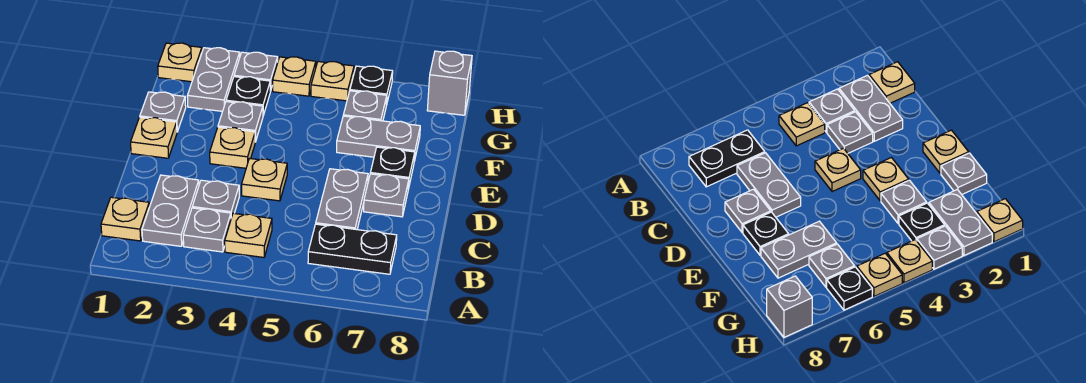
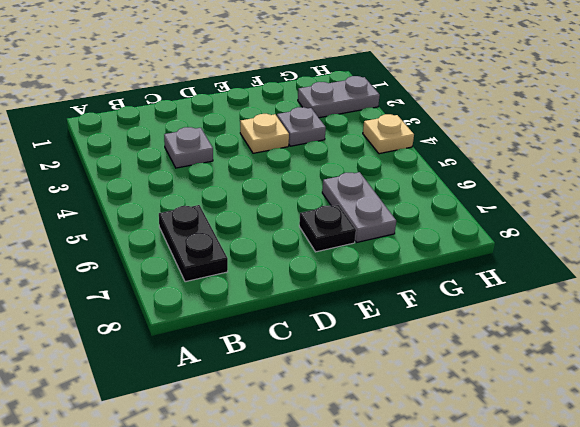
none -> tan plate B1 level 1
none -> grey plate B2:C2 level 1
none -> grey plate B3 level 1

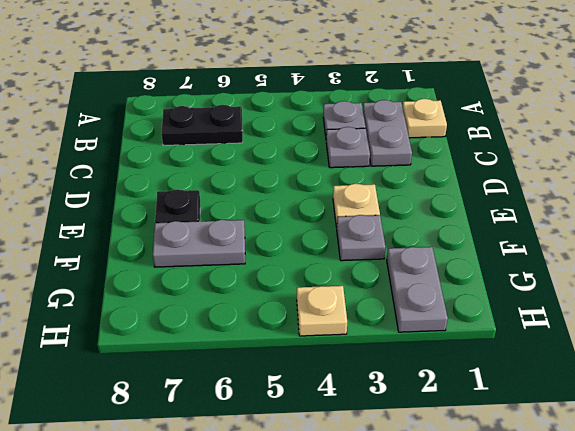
none -> tan plate B4 level 1
none -> grey plate C6:D6 level 1
none -> tan plate D4 level 1

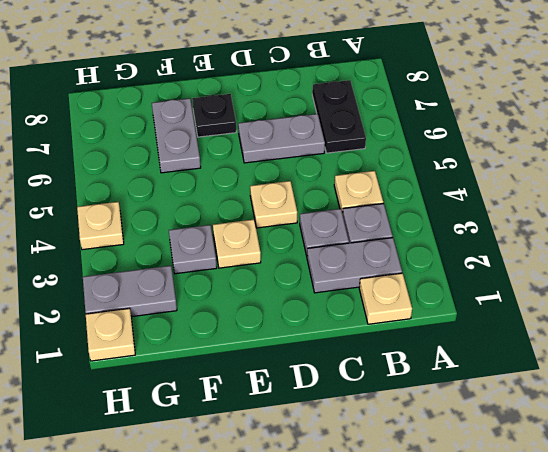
none -> grey plate D7 level 1
none -> tan plate E1 level 1
none -> grey plate F1 level 1

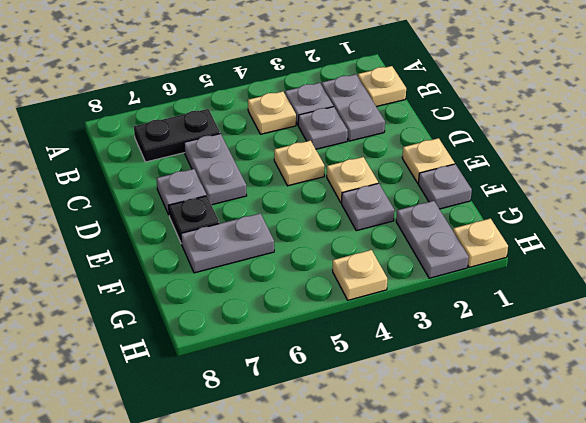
none -> black plate G3 level 1
none -> grey plate G6 level 1
none -> grey plate H3 level 1

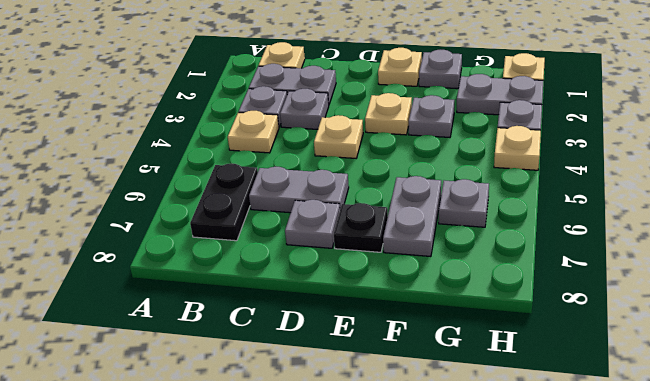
none -> black plate G3 level 1
none -> tan plate H5 level 1
none -> black plate H6 level 1

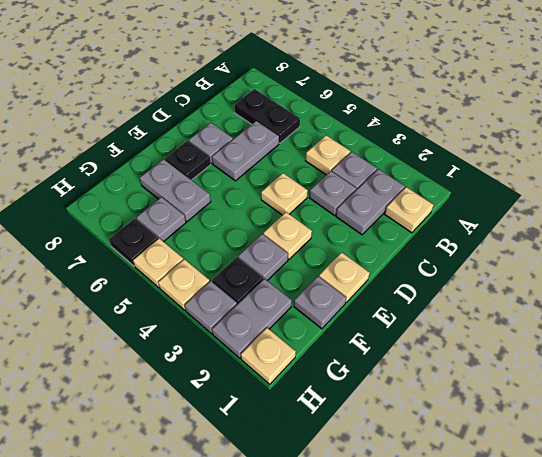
none -> grey brick H8 level 1

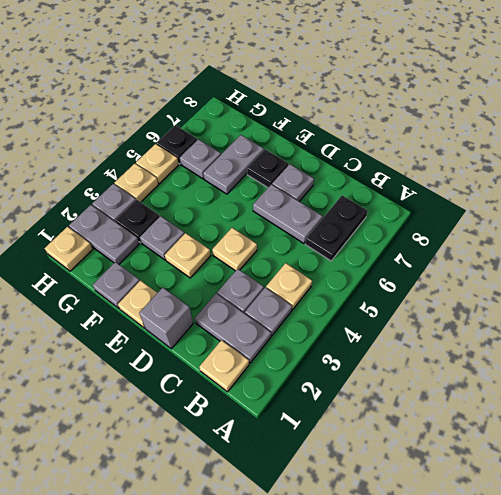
grey brick D1 level 1 -> grey brick H8 level 1

